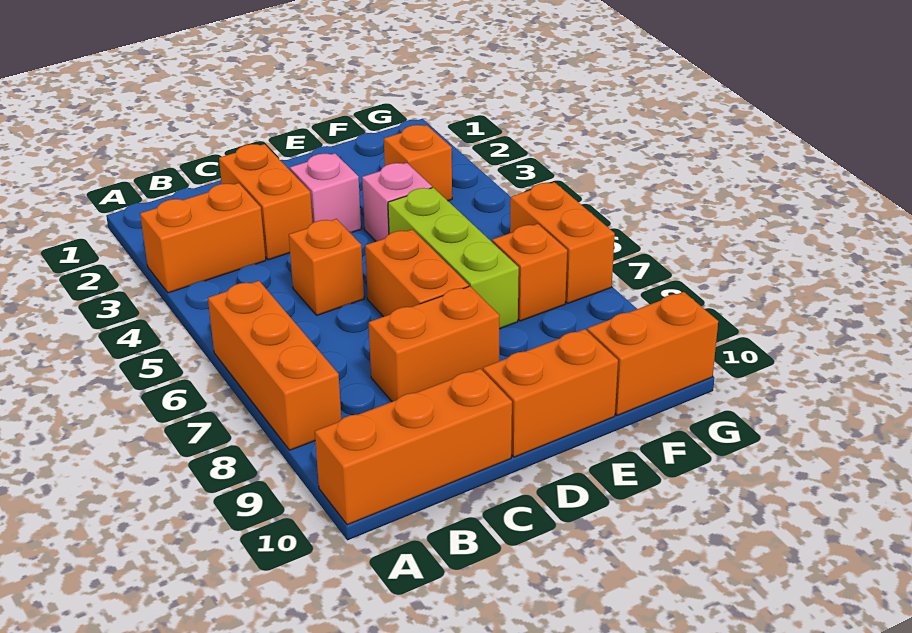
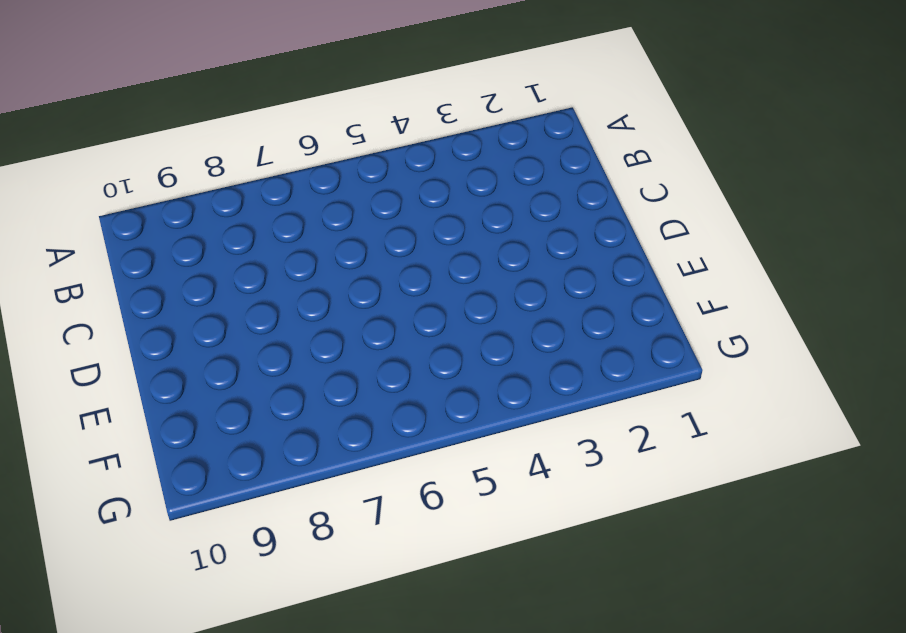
none -> orange brick A3:B3 level 1
none -> orange brick A6:A8 level 1
none -> orange brick A10:C10 level 1

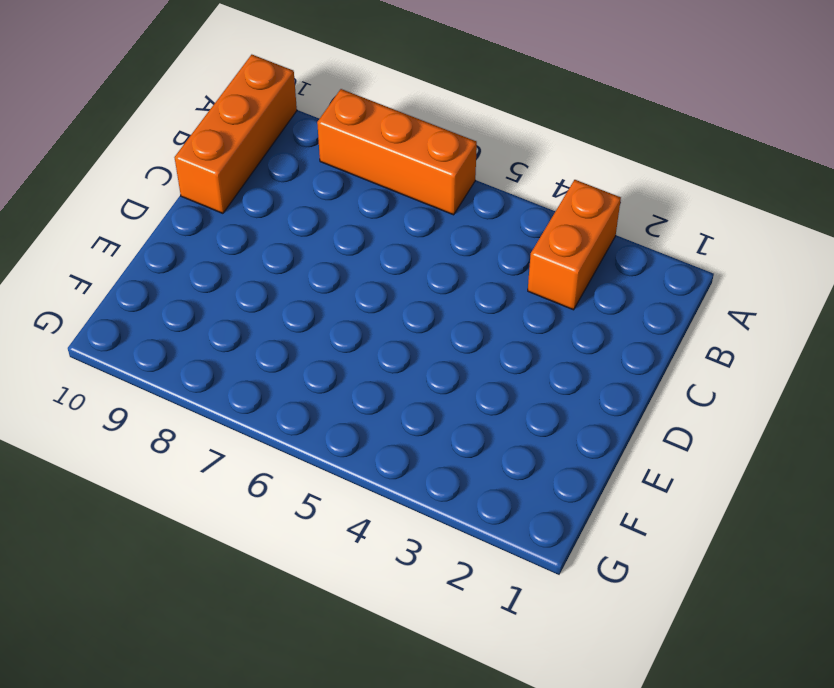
none -> orange brick C2:C3 level 1
none -> orange brick C5 level 1
none -> orange brick C8:D8 level 1

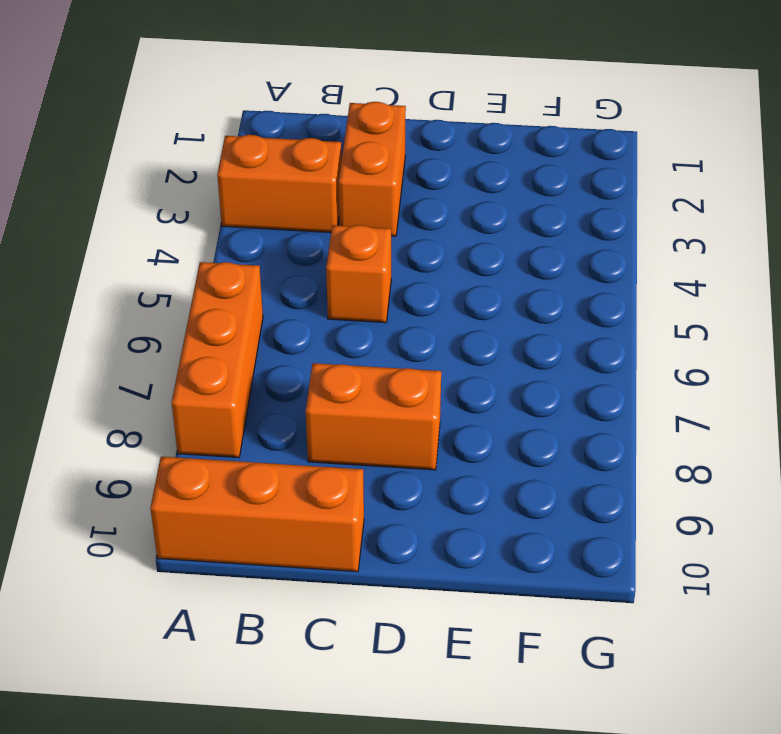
none -> pink brick D3 level 1
none -> orange brick D6:D7 level 1
none -> orange brick D10:E10 level 1

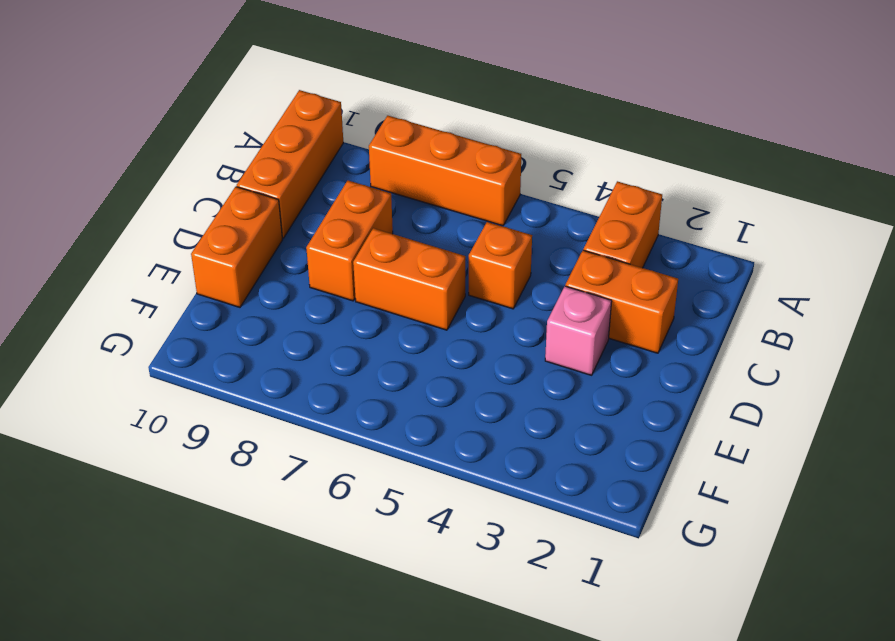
none -> pink brick E4 level 1
none -> lime brick E5:E7 level 1
none -> orange brick F3 level 1

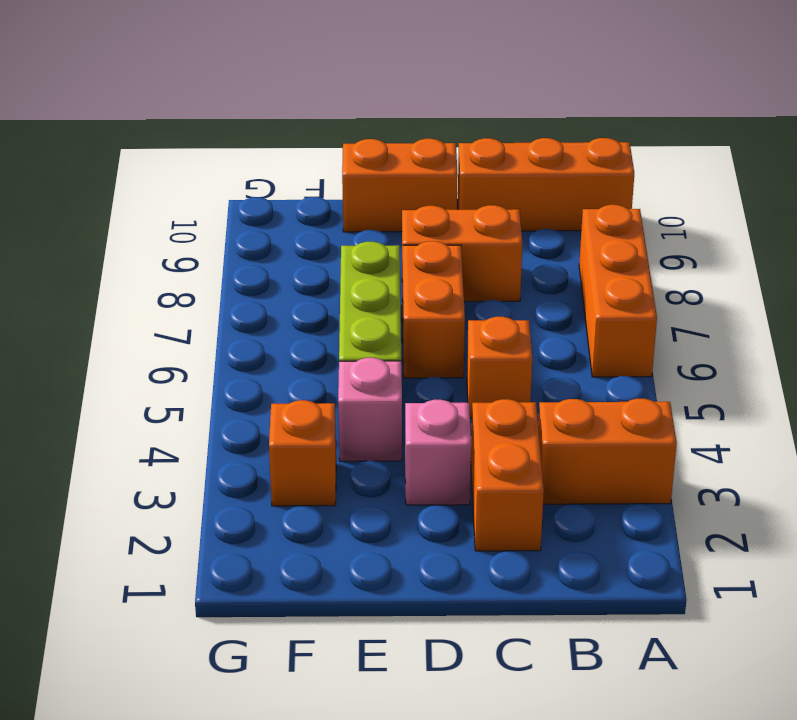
none -> orange brick F7 level 1
none -> orange brick F10:G10 level 1
none -> orange brick G6:G7 level 1

